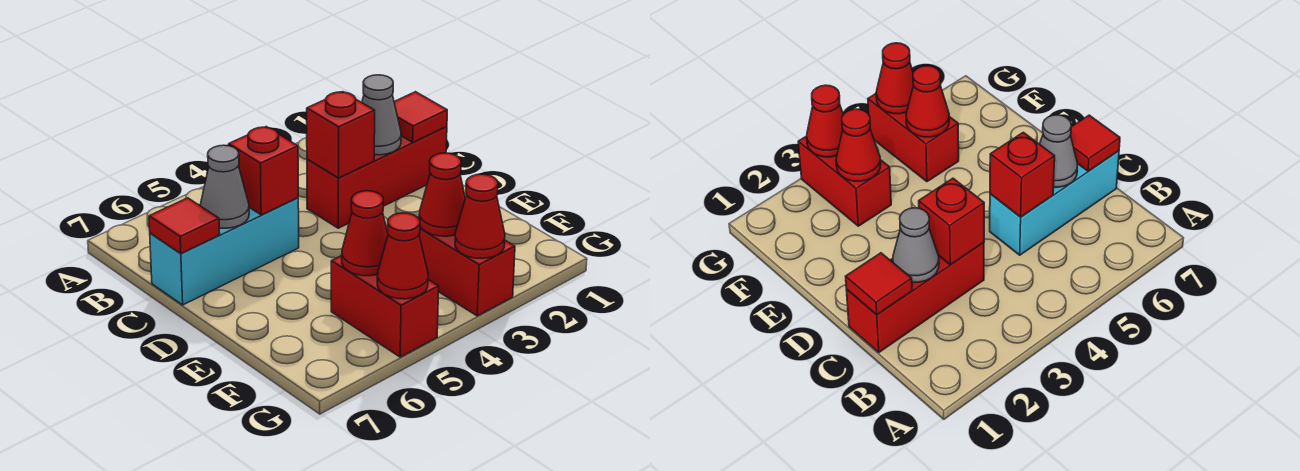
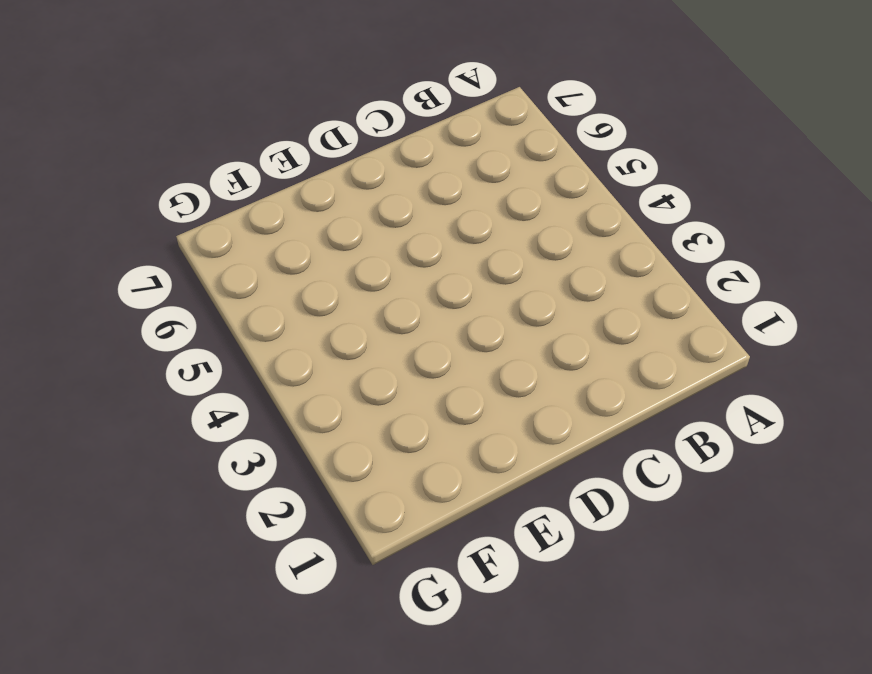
none -> red brick C1:C3 level 1
none -> cyan brick C5:C7 level 1
none -> red brick F3:G3 level 1

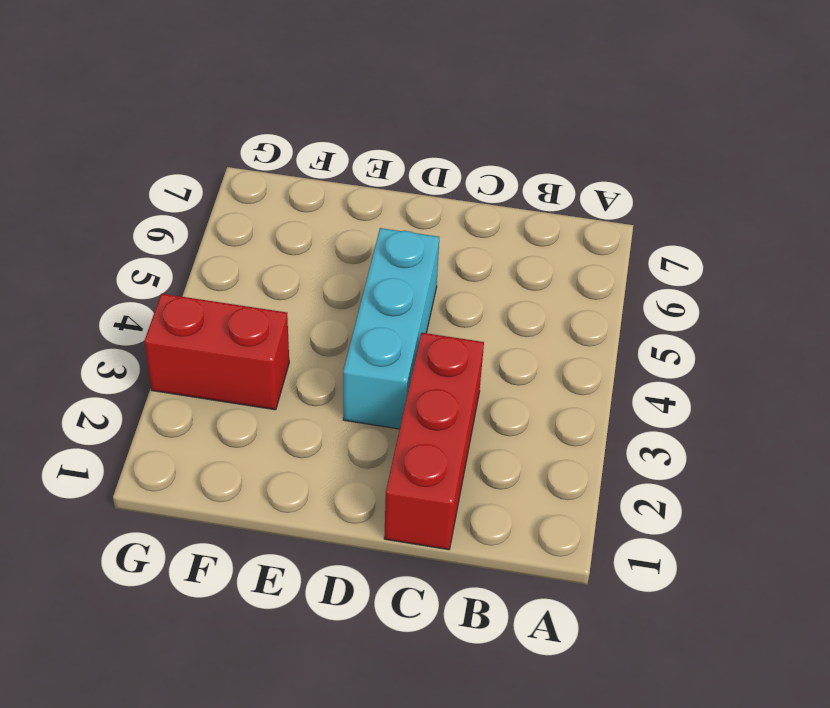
cyan brick D3:D5 level 1 -> cyan brick C5:C7 level 1
none -> red brick F5:G5 level 1
none -> red tile C1 level 2
none -> grey cone C2 level 2

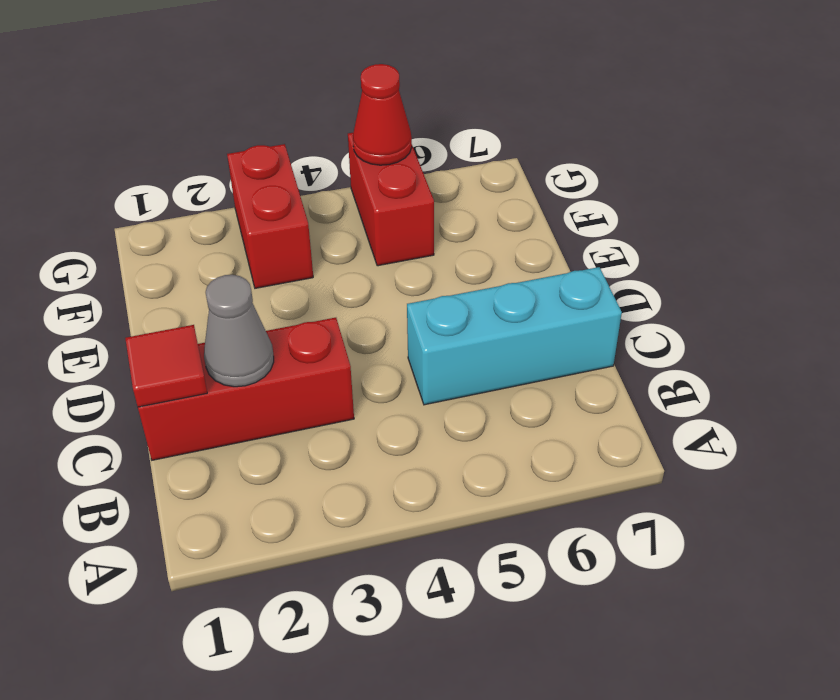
none -> red brick C3 level 2
none -> red brick C5 level 2
none -> grey cone C6 level 2

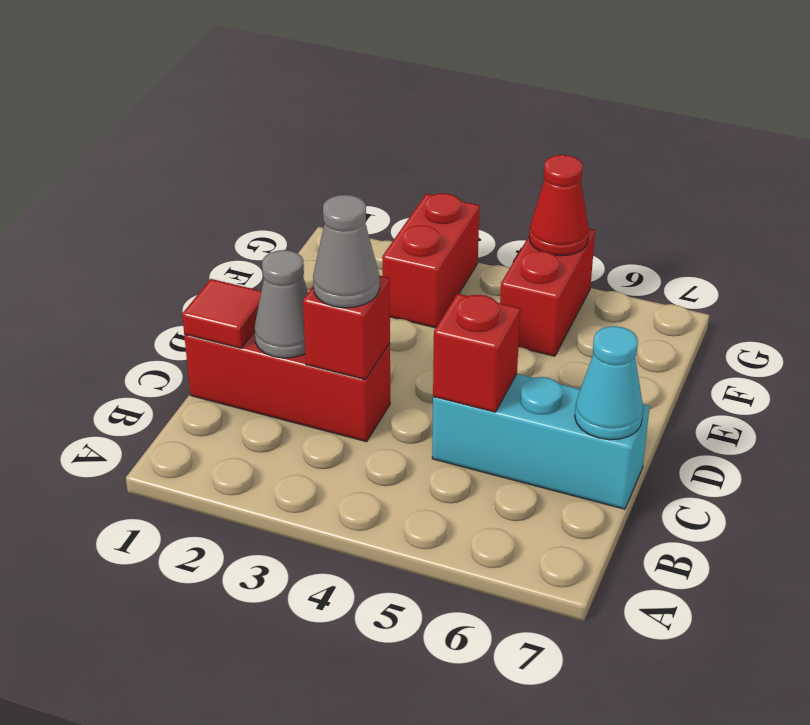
grey cone C3 level 3 -> grey cone C6 level 2
cyan cone C7 level 2 -> red tile C7 level 2
none -> red cone F3 level 2
none -> red cone F5 level 2
none -> red cone G3 level 2

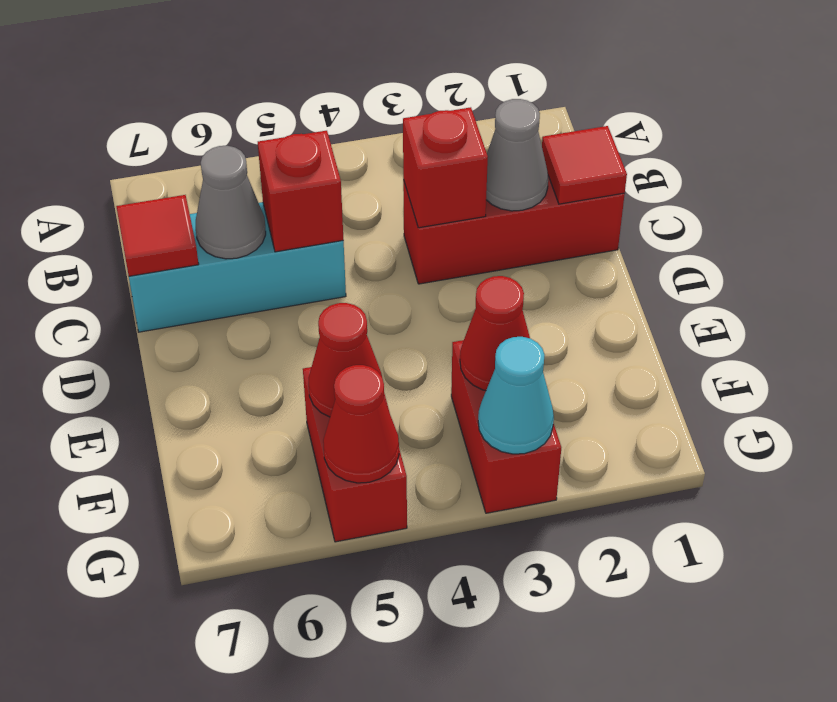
cyan cone G3 level 2 -> red cone G3 level 2

